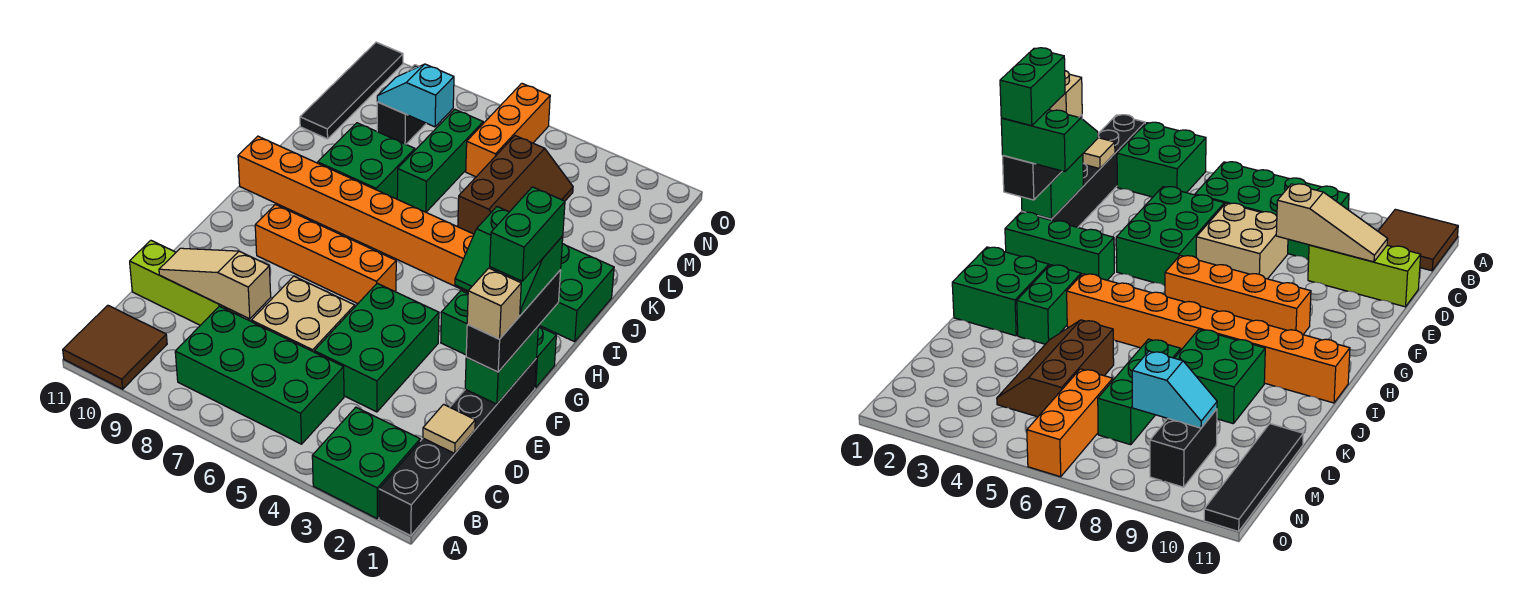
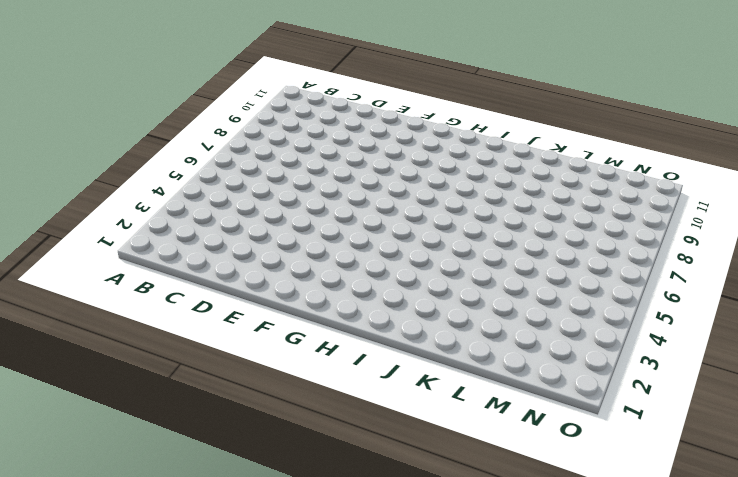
none -> black brick A1:F1 level 1
none -> green brick A2:B3 level 1
none -> brown tile A10:B11 level 1

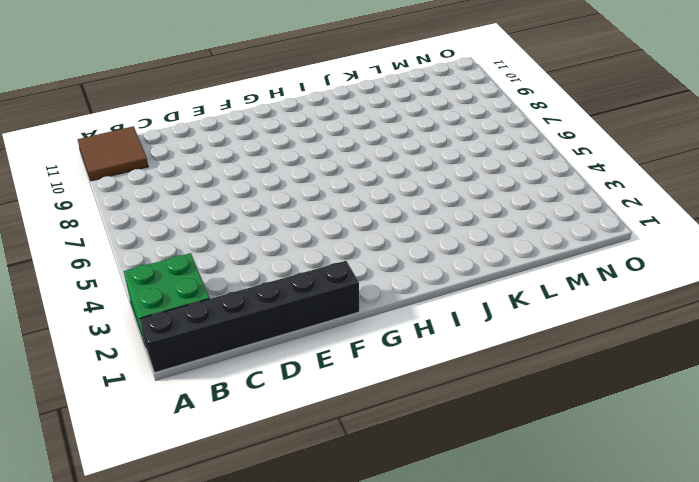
none -> green brick B5:C8 level 1
none -> green brick D4:F5 level 1
none -> tan brick D6:E7 level 1

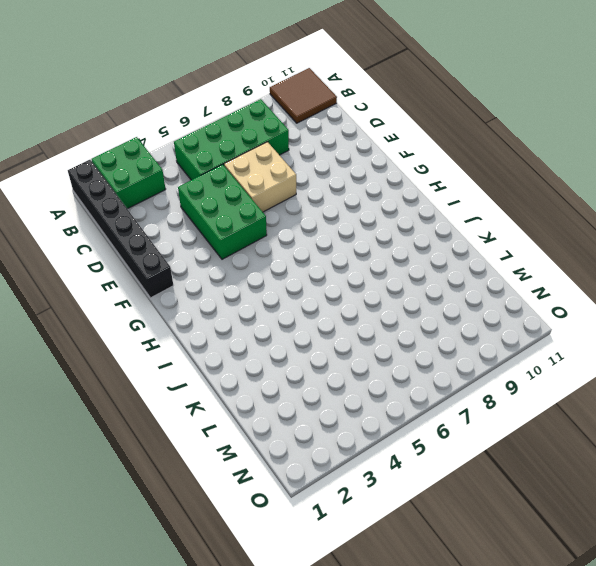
none -> lime brick D9:D11 level 1
none -> green brick G1:G3 level 1
none -> orange brick G6:G9 level 1

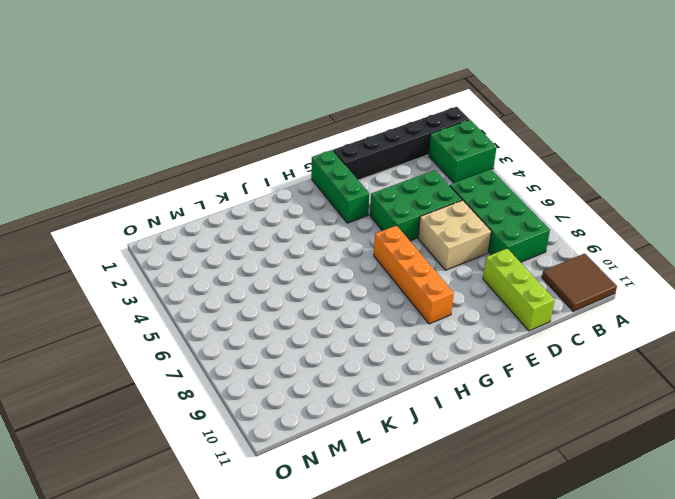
none -> green brick I1:J2 level 1
none -> green brick I3:J3 level 1
none -> orange brick I4:I11 level 1

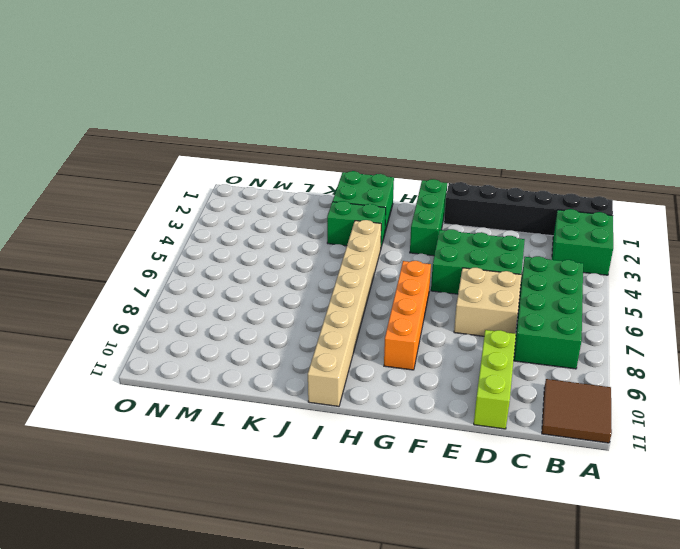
tan brick I4:I11 level 1 -> orange brick I4:I11 level 1
none -> green brick J8:K9 level 1
none -> brown slope K4:M5 level 1 top 5
none -> green brick K7:M7 level 1

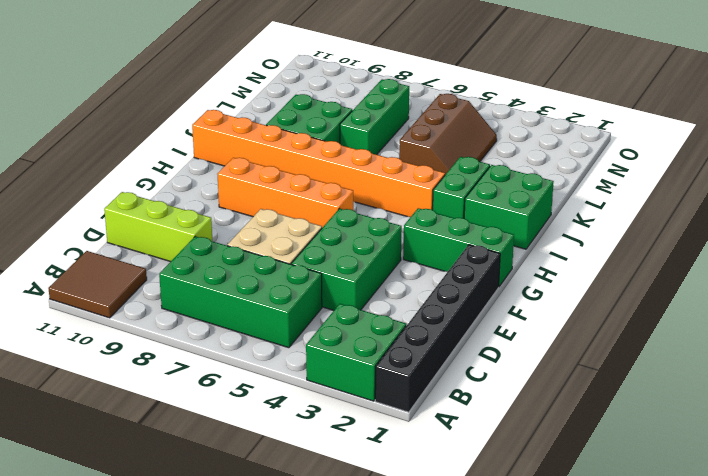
none -> black tile L11:O11 level 1
none -> orange brick M6:O6 level 1
none -> black brick M9:N9 level 1

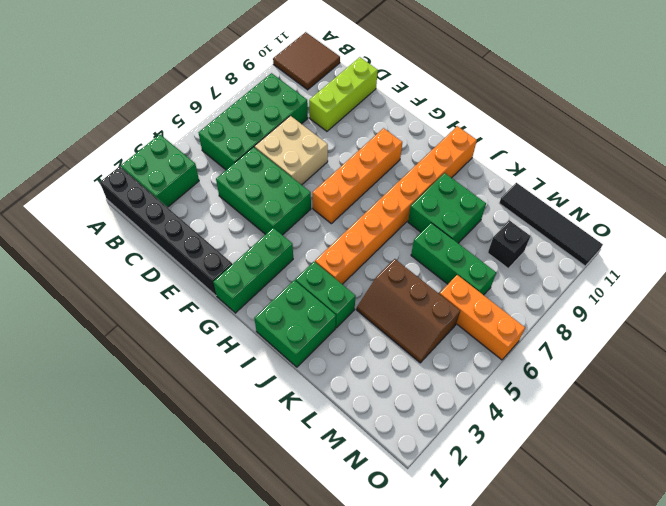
black brick M9 level 1 -> black brick M9:N9 level 1
none -> tan tile C1 level 2
none -> tan slope D8:D10 level 2 top 8
none -> green brick E1:F1 level 2

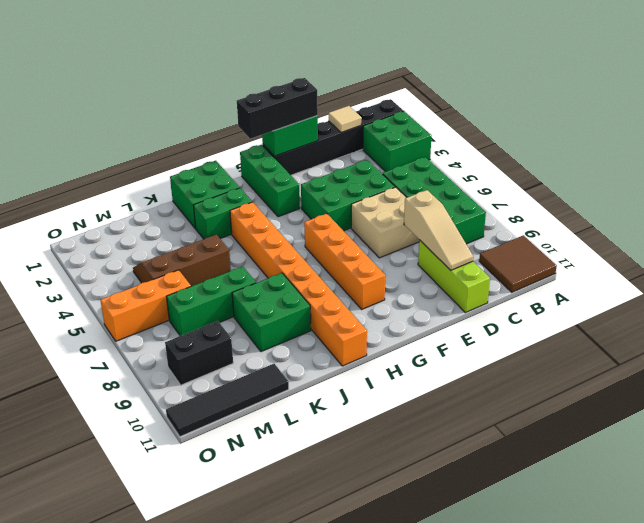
none -> cyan slope M8:M9 level 2 top 8
none -> tan brick E1 level 4
none -> green slope F1:G2 level 4 top G

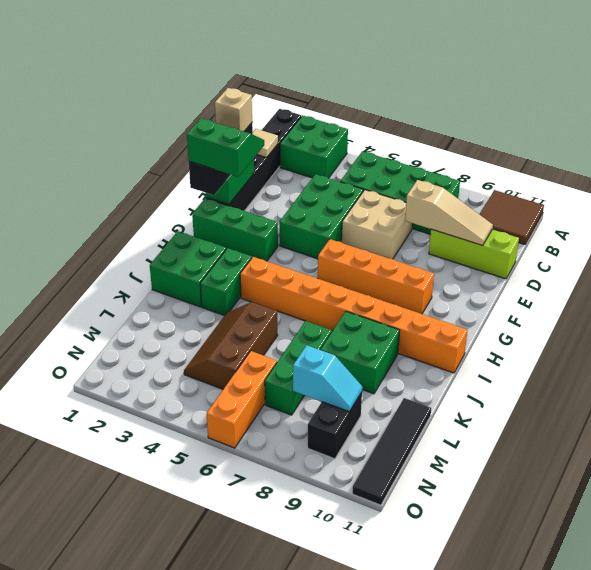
none -> green brick F1:G1 level 5

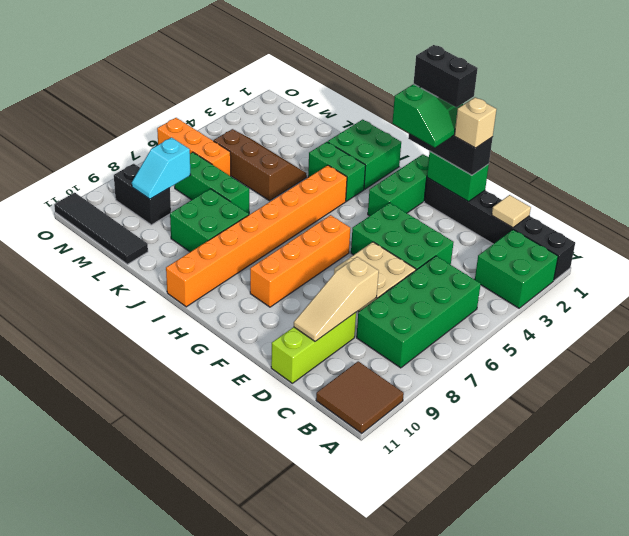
black brick F1:G1 level 5 -> green brick F1:G1 level 5

